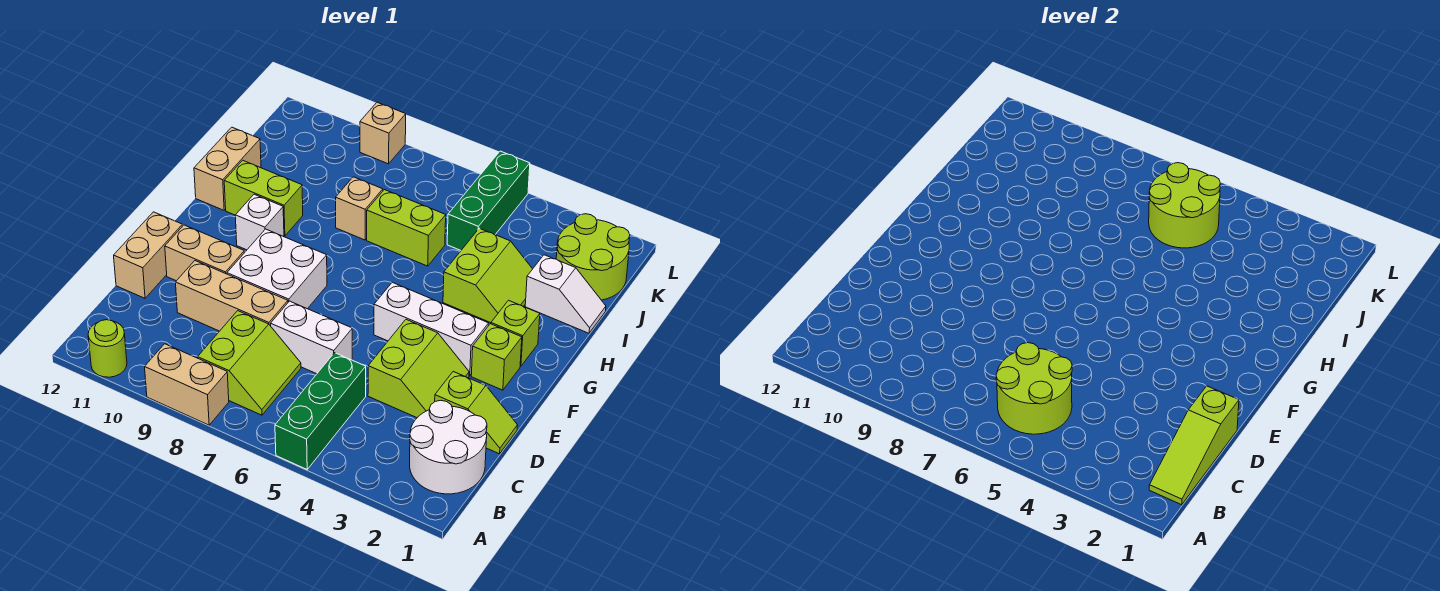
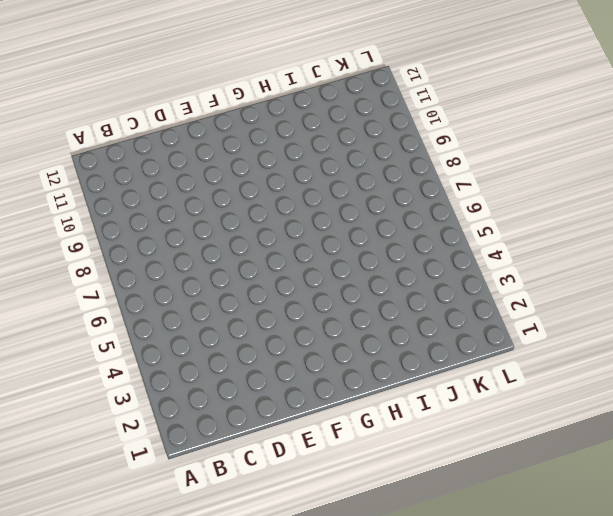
none -> green brick A5:C5 level 1
none -> tan brick A8:A9 level 1
none -> lime round brick A11 level 1

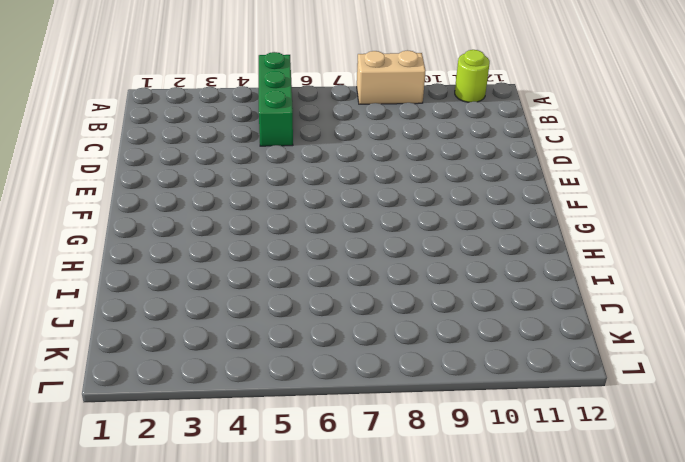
none -> white round brick B1:C2 level 1
none -> lime slope B7:C8 level 1 top 8
none -> lime slope D1:D2 level 1 top 2

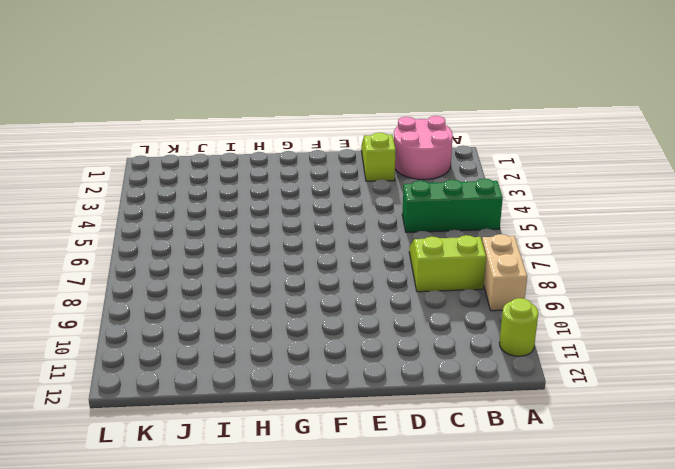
pink round brick B1:C2 level 1 -> white round brick B1:C2 level 1
none -> lime slope D3:E4 level 1 top 4
none -> white brick D6:D7 level 1
none -> tan brick D8:D10 level 1

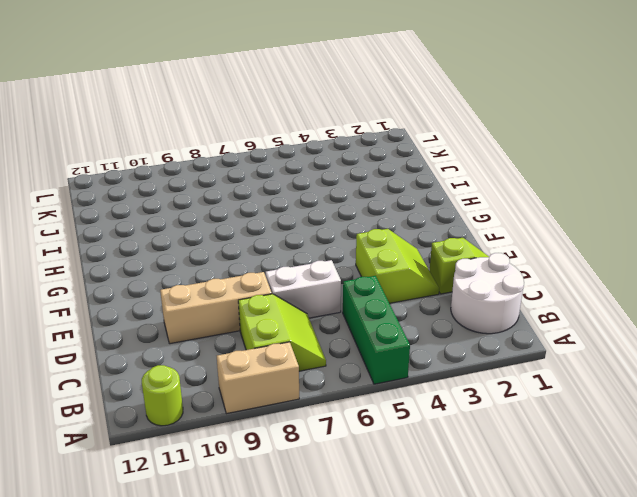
none -> tan brick D12:E12 level 1
none -> white brick E8:F9 level 1
none -> tan brick E10:E11 level 1

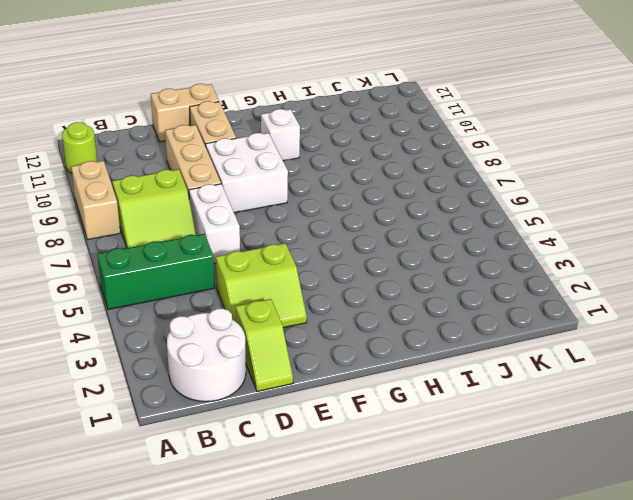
none -> lime brick F2 level 1
none -> white brick F3:F5 level 1
none -> lime brick G2 level 1

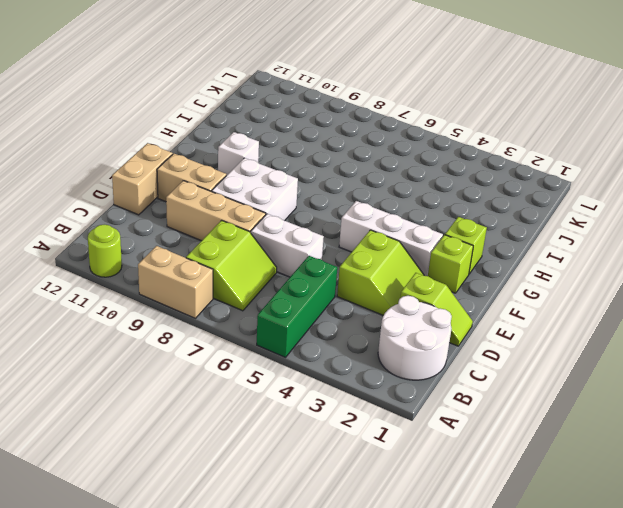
none -> lime slope H3:I4 level 1 top 4
none -> lime brick H10:H11 level 1
none -> tan brick H12:I12 level 1

